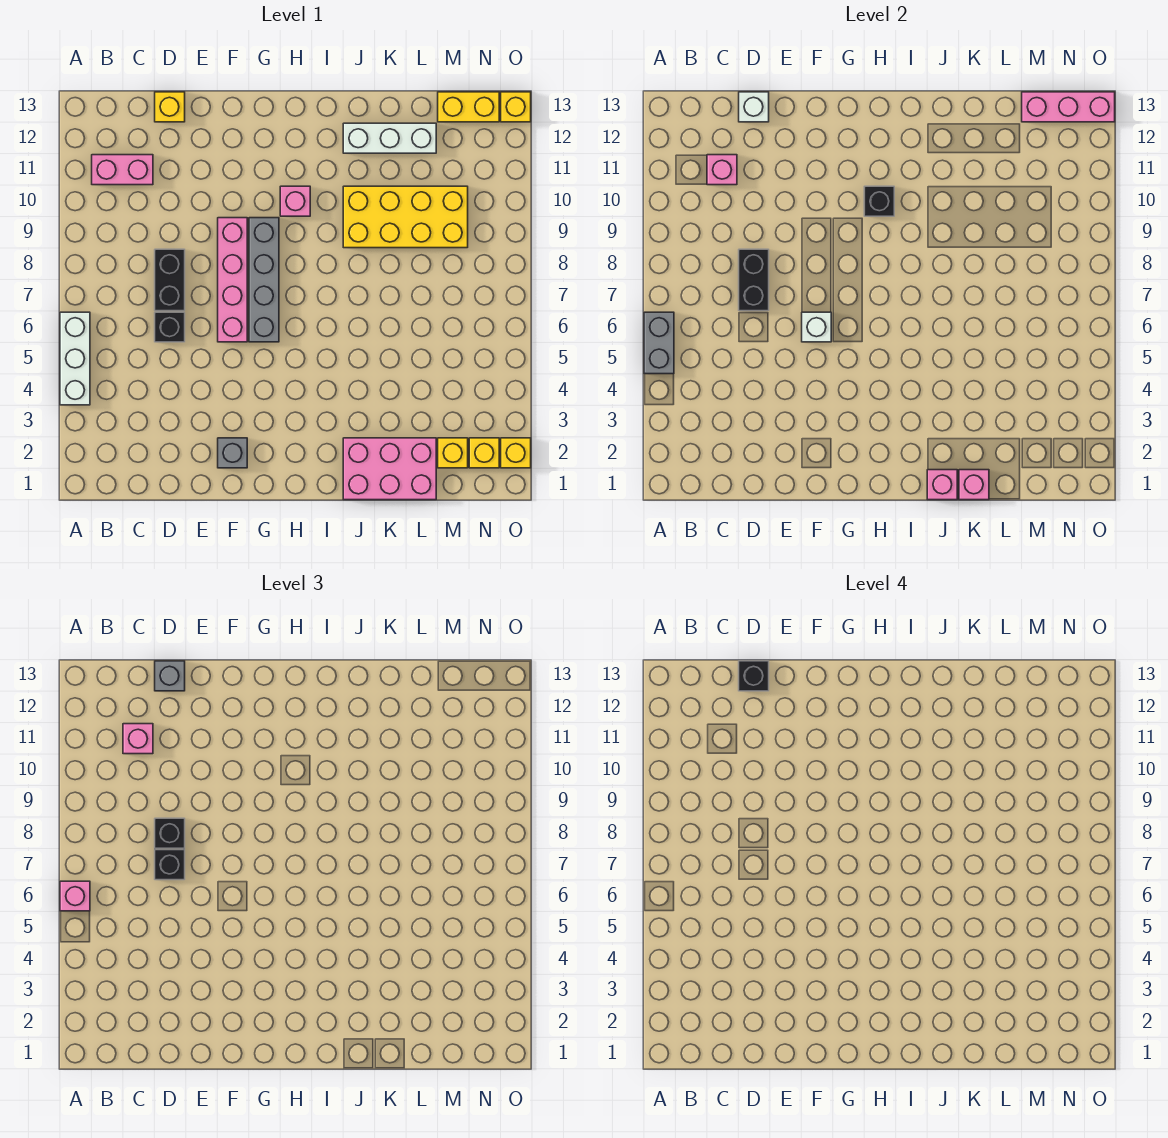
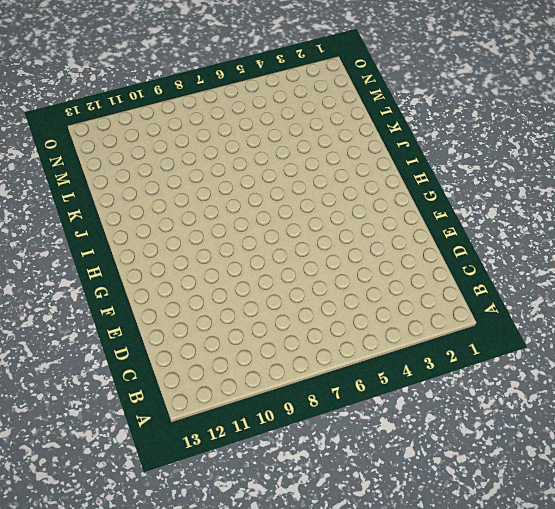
none -> white brick A4:A6 level 1
none -> pink brick B11:C11 level 1
none -> black brick D6 level 1
none -> black brick D7:D8 level 1

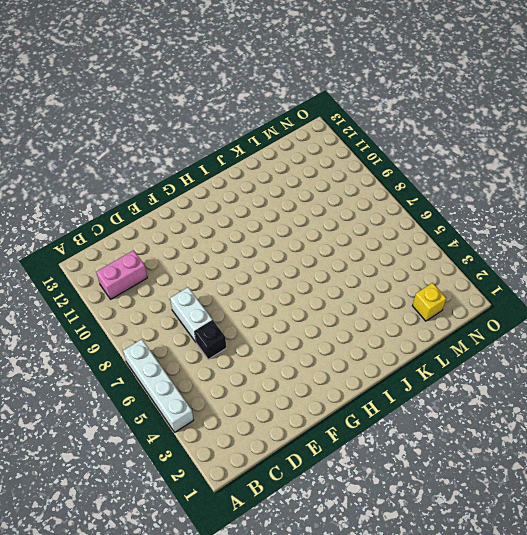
white brick A4:A7 level 1 -> white brick A4:A6 level 1
white brick D7:D8 level 1 -> black brick D7:D8 level 1
none -> yellow brick D13 level 1
none -> grey brick F2 level 1
none -> pink brick F6:F9 level 1
none -> grey brick G6:G9 level 1

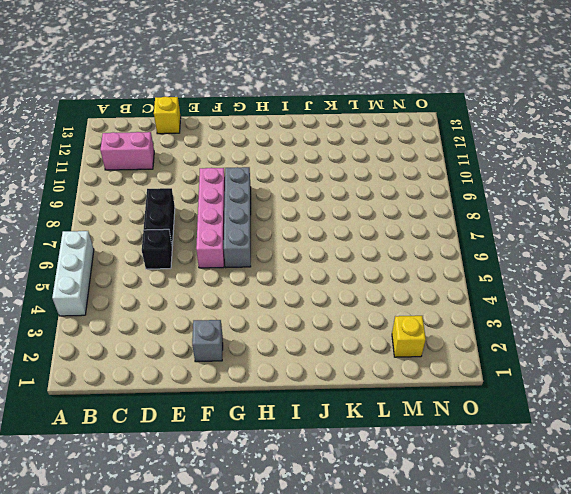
none -> pink brick H10 level 1
none -> pink brick J1:L2 level 1
none -> yellow brick J9:M10 level 1
none -> white brick J12:L12 level 1

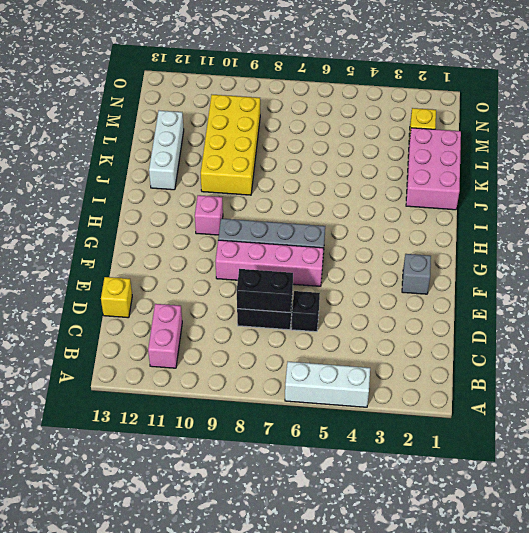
none -> yellow brick M13:N13 level 1
none -> yellow brick N2 level 1
none -> yellow brick O2 level 1
none -> yellow brick O13 level 1

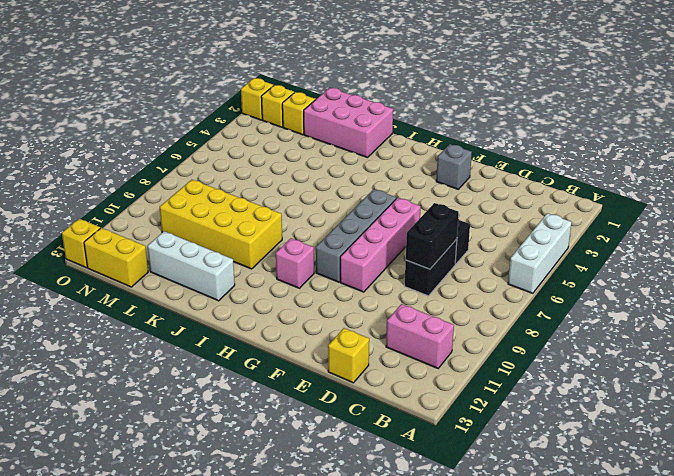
none -> grey brick A5:A6 level 2
none -> pink brick C11 level 2
none -> white brick D13 level 2
none -> white brick F6 level 2

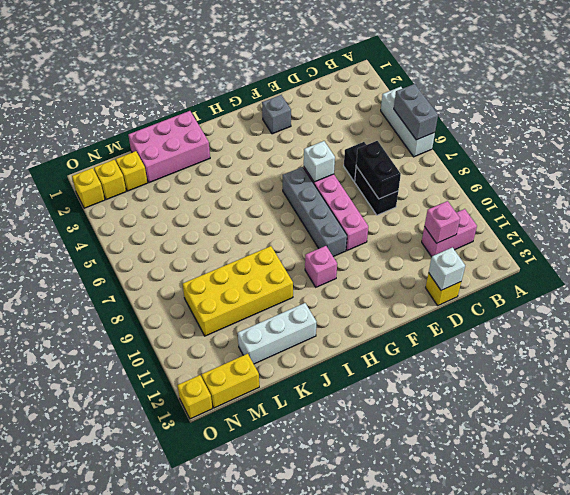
none -> black brick H10 level 2
none -> pink brick J1 level 2
none -> pink brick K1 level 2
none -> pink brick M13:O13 level 2

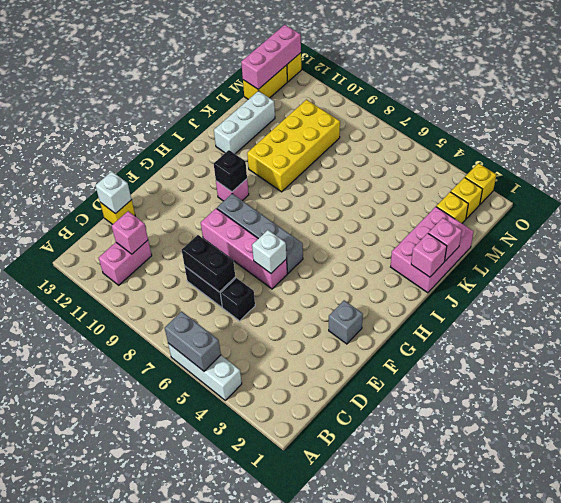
none -> pink brick A6 level 3
none -> pink brick C11 level 3
none -> black brick D7 level 3
none -> black brick D8 level 3

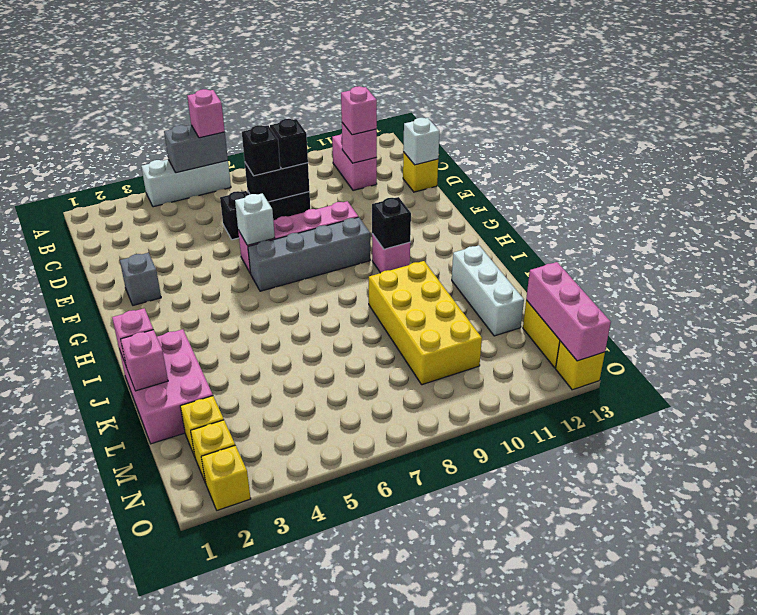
none -> grey brick D13 level 3
none -> black brick D13 level 4

